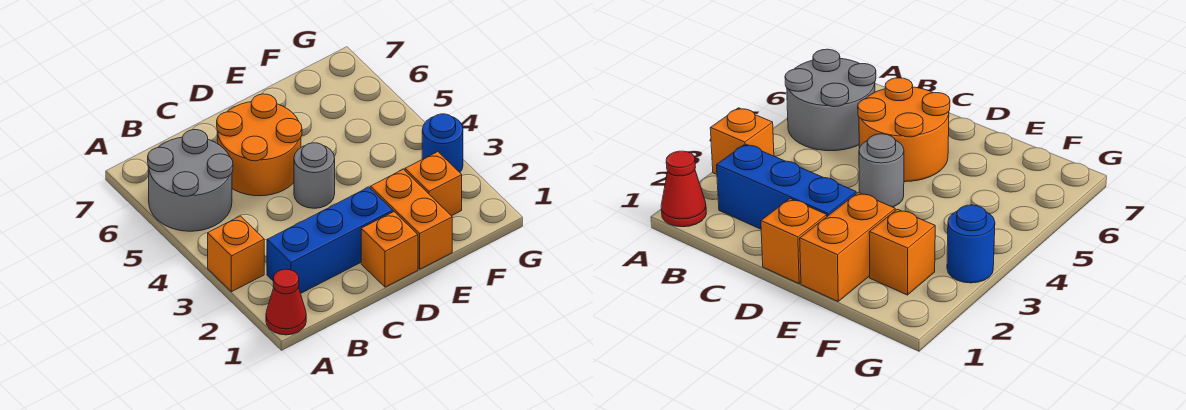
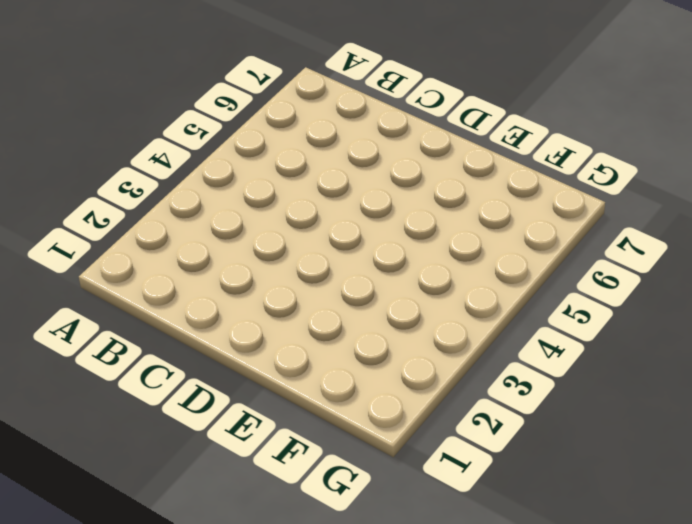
none -> red cone A1 level 1
none -> orange brick A3 level 1

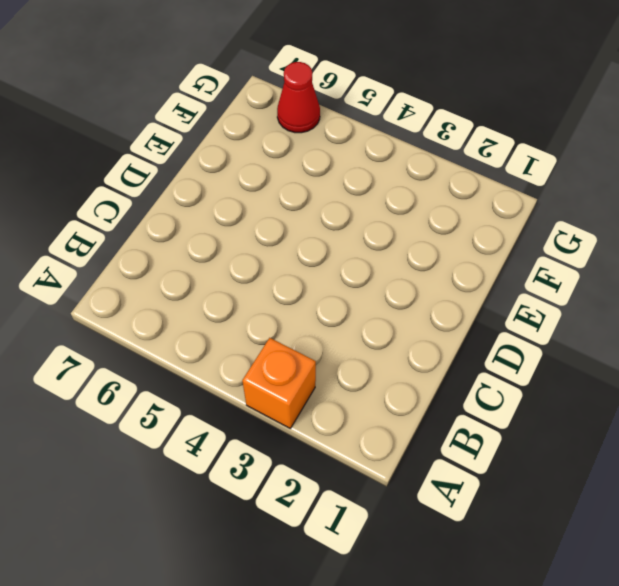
red cone G6 level 1 -> red cone A1 level 1
none -> grey round brick A5:B6 level 1
none -> blue brick B2:D2 level 1

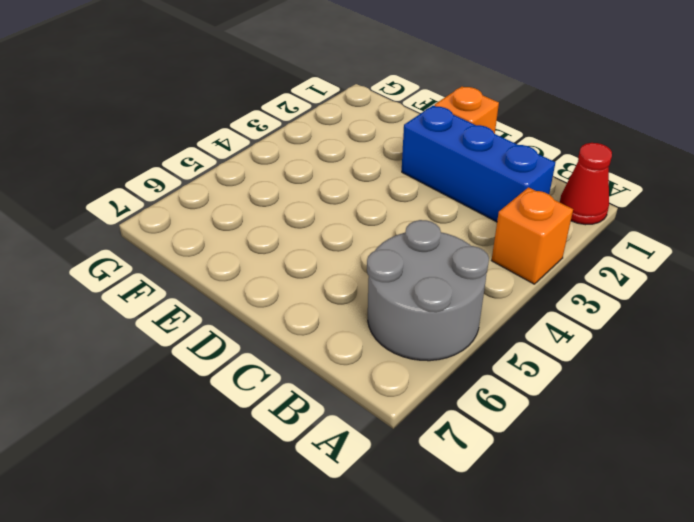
none -> orange round brick C5:D6 level 1
none -> grey round brick D4 level 1

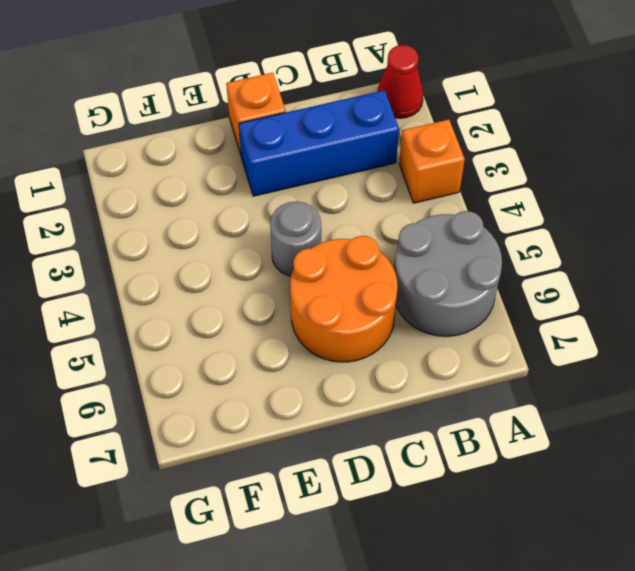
none -> orange brick E1:E2 level 1
none -> orange brick F2 level 1

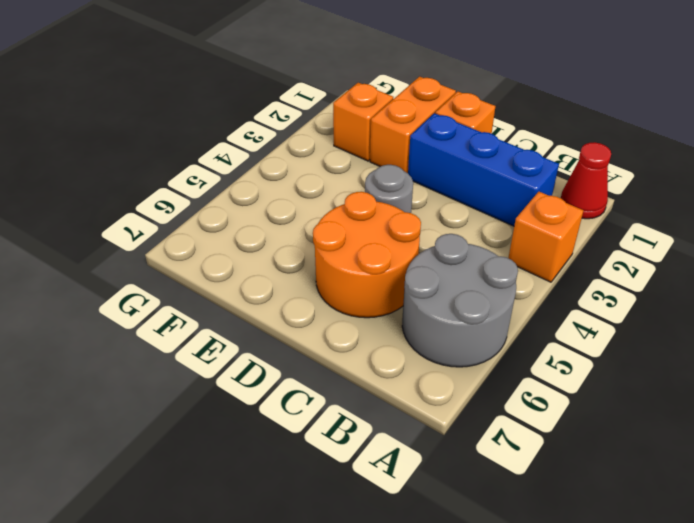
none -> blue round brick G3 level 1

